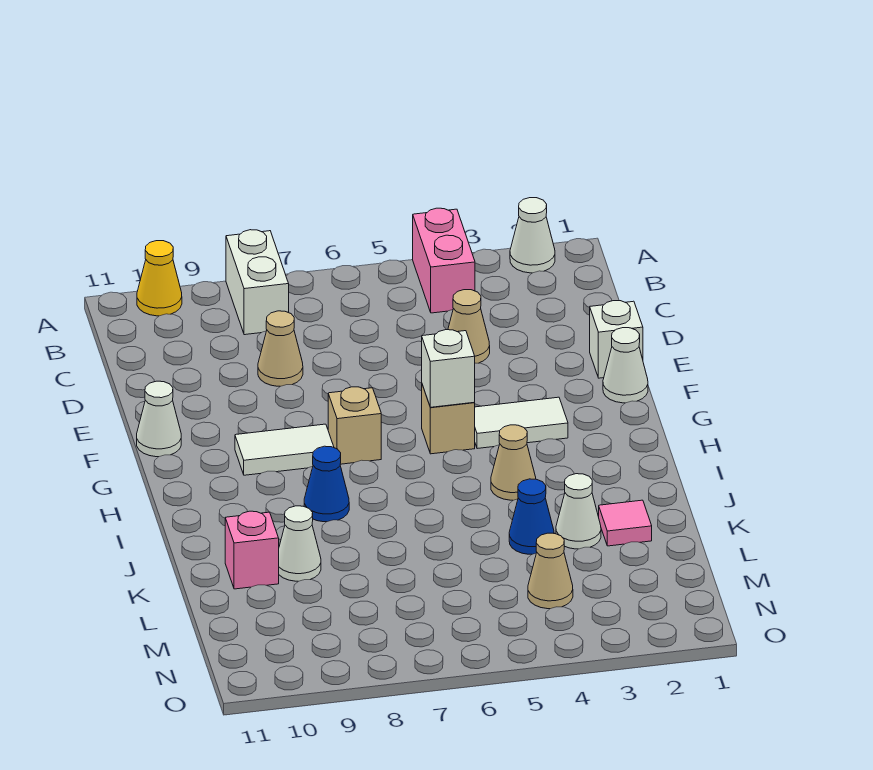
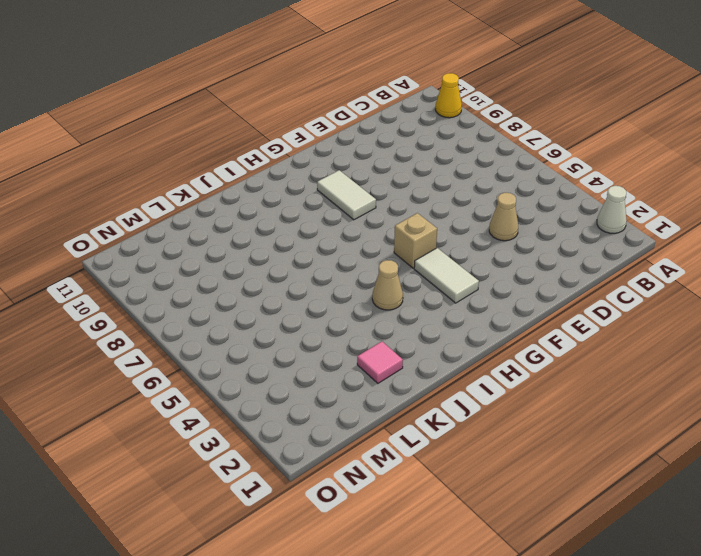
none -> pink brick A4:B4 level 1
none -> white brick A8:B8 level 1
none -> tan cone D8 level 1

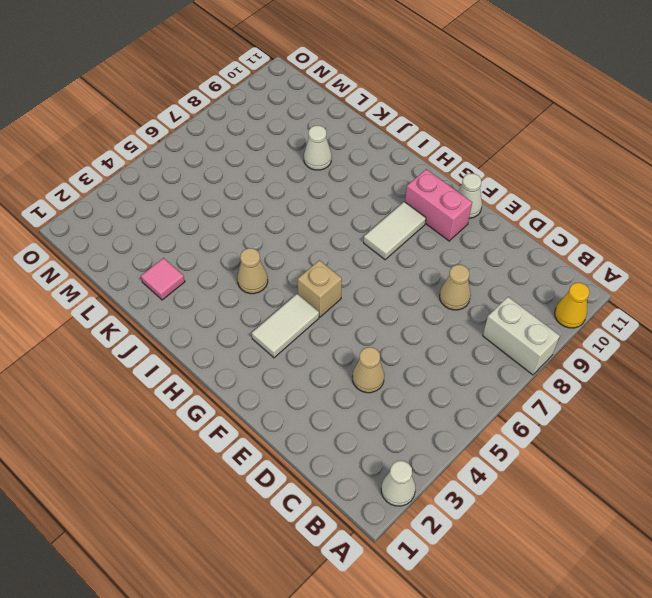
pink brick F10:G10 level 1 -> pink brick A4:B4 level 1
none -> white brick E1 level 1
none -> white cone F1 level 1
none -> tan brick G7 level 1

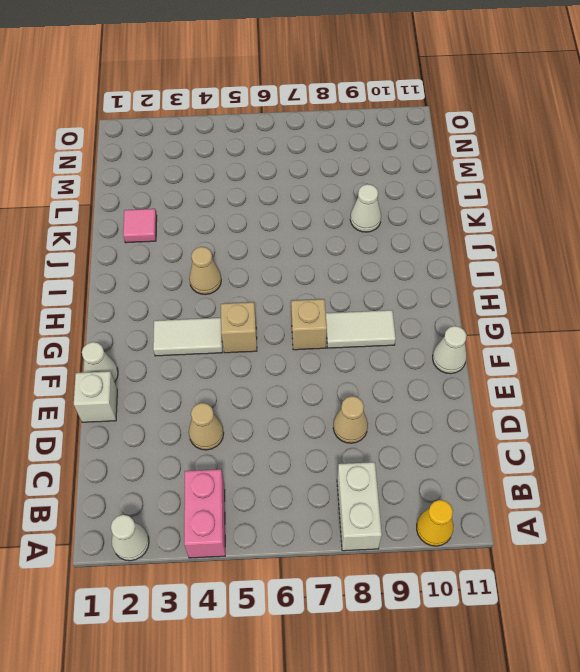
none -> blue cone I8 level 1
none -> white cone K3 level 1
none -> blue cone K4 level 1

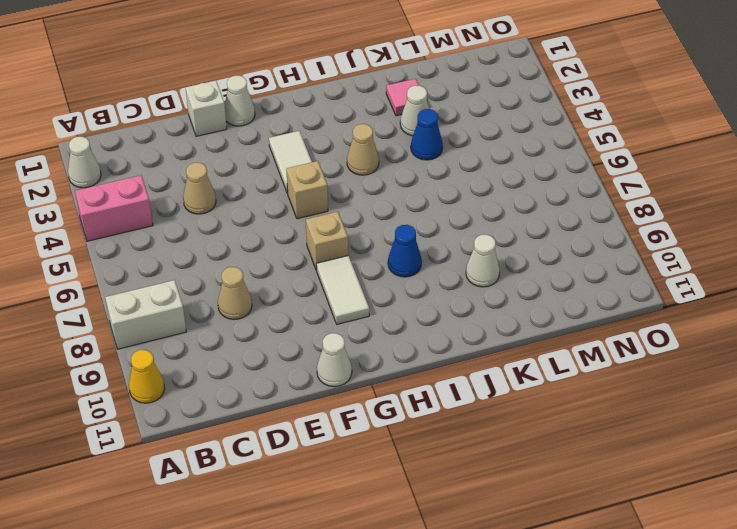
none -> pink brick K10 level 1
none -> tan cone M4 level 1
none -> white brick G5 level 2

